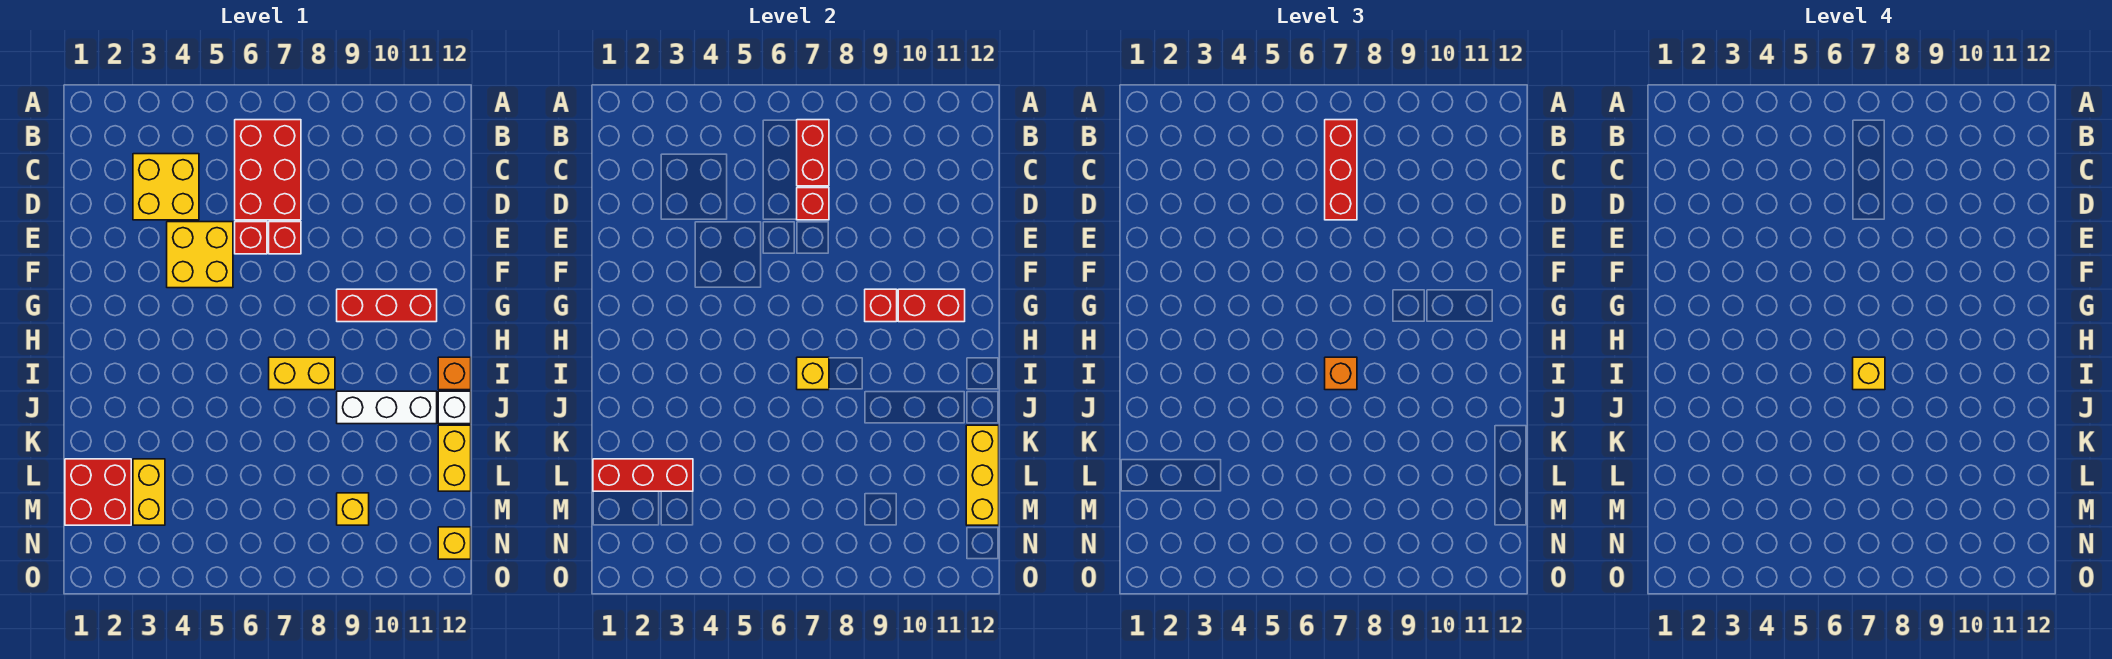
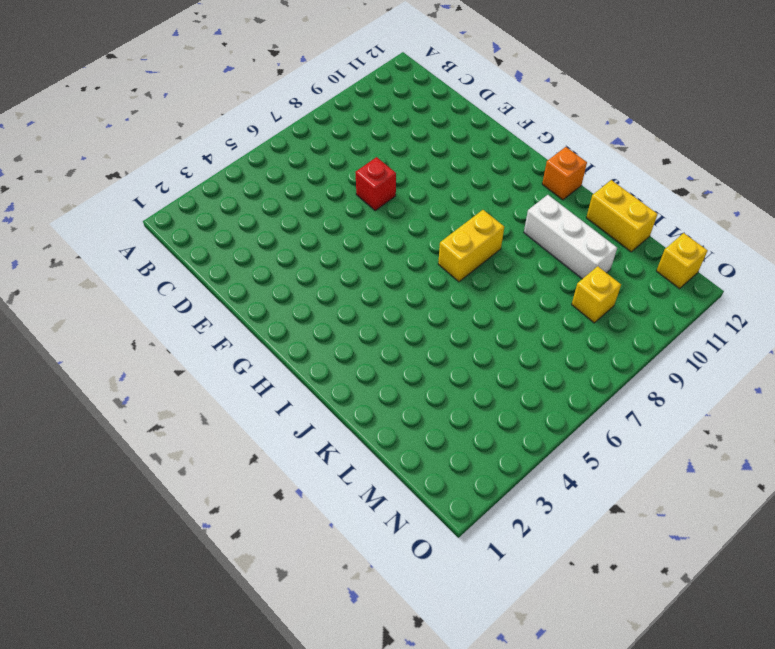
white brick J10:L10 level 1 -> white brick J9:J11 level 1
none -> red brick B6:D7 level 1
none -> yellow brick C3:D4 level 1
none -> yellow brick E4:F5 level 1

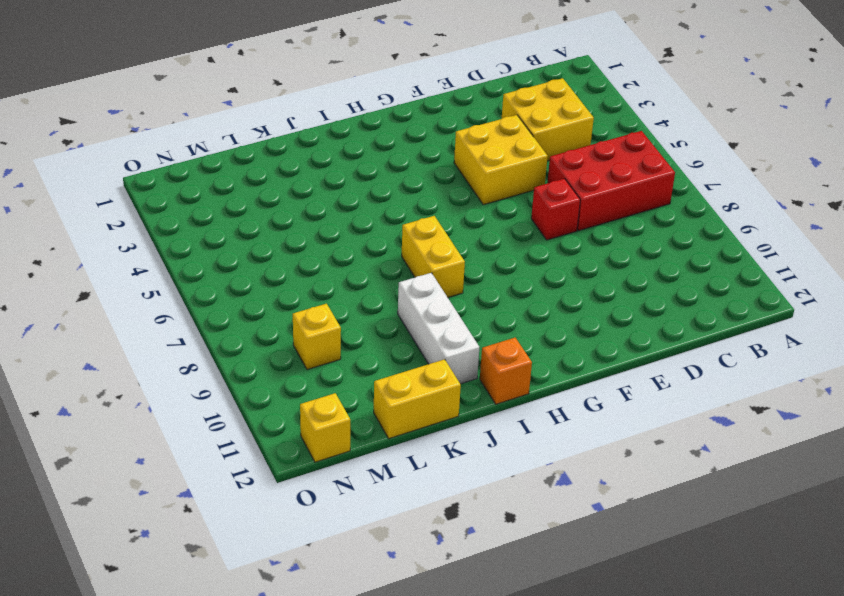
none -> red brick E6 level 1
none -> red brick G9:G11 level 1
none -> white brick J12 level 1

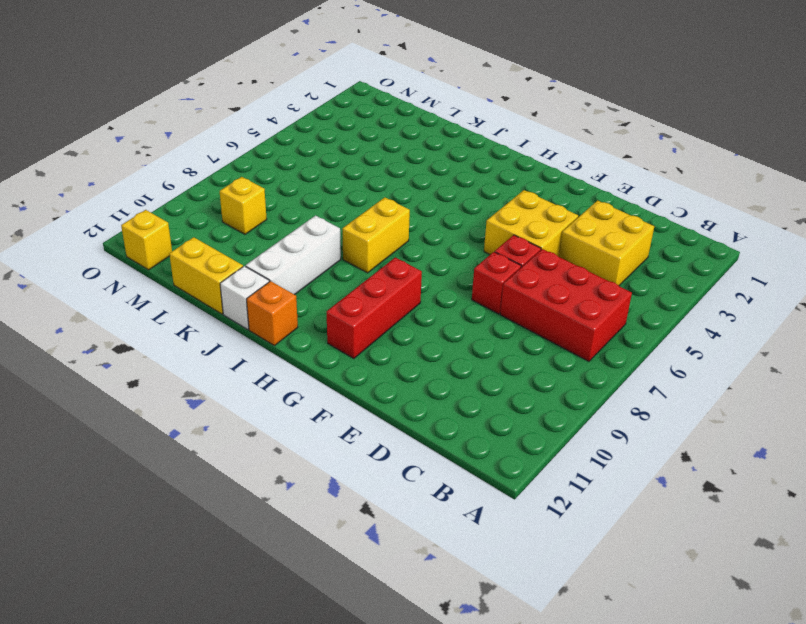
none -> red brick L1:M2 level 1
none -> yellow brick L3:M3 level 1
none -> red brick B7:C7 level 2

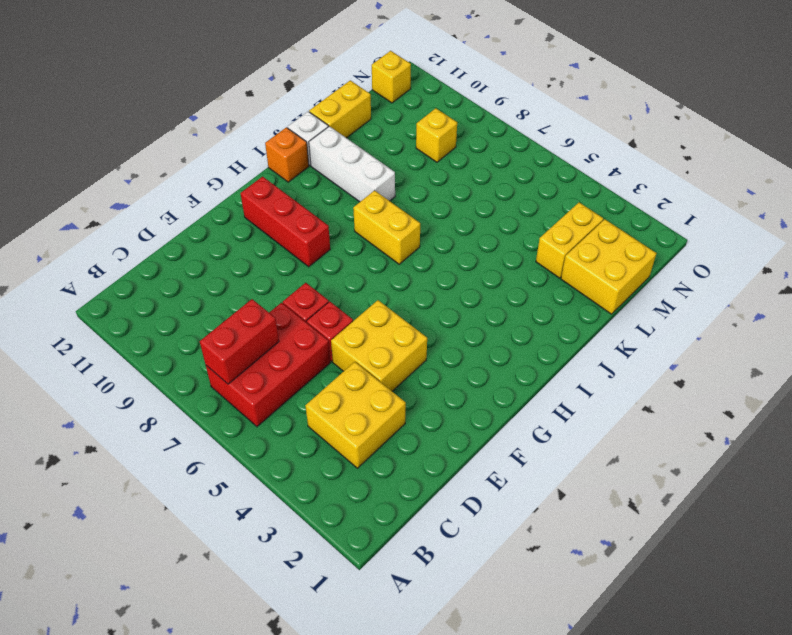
yellow brick L1:M2 level 1 -> red brick L1:M2 level 1
none -> red brick D7 level 2
none -> red brick G9 level 2
none -> red brick G10:G11 level 2

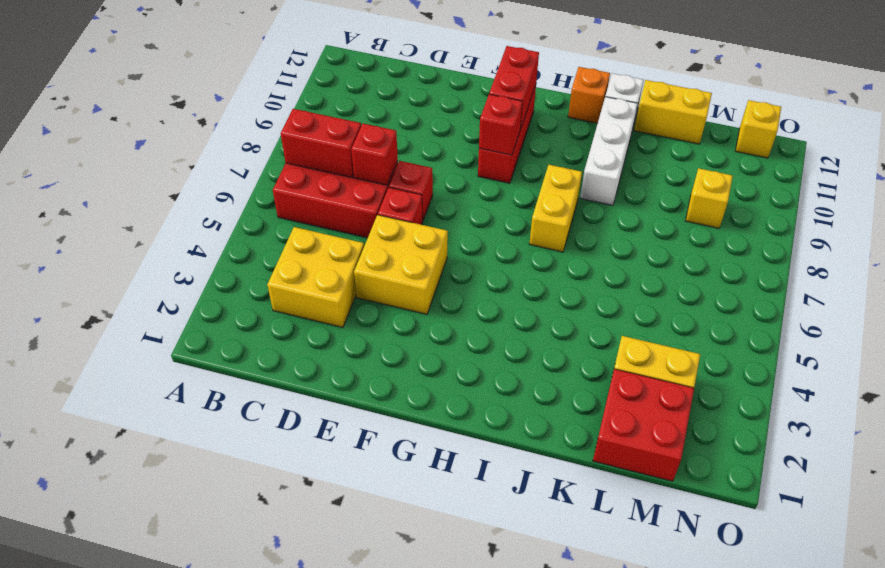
none -> yellow brick I7 level 2
none -> yellow brick K12:M12 level 2
none -> red brick L1:L3 level 2

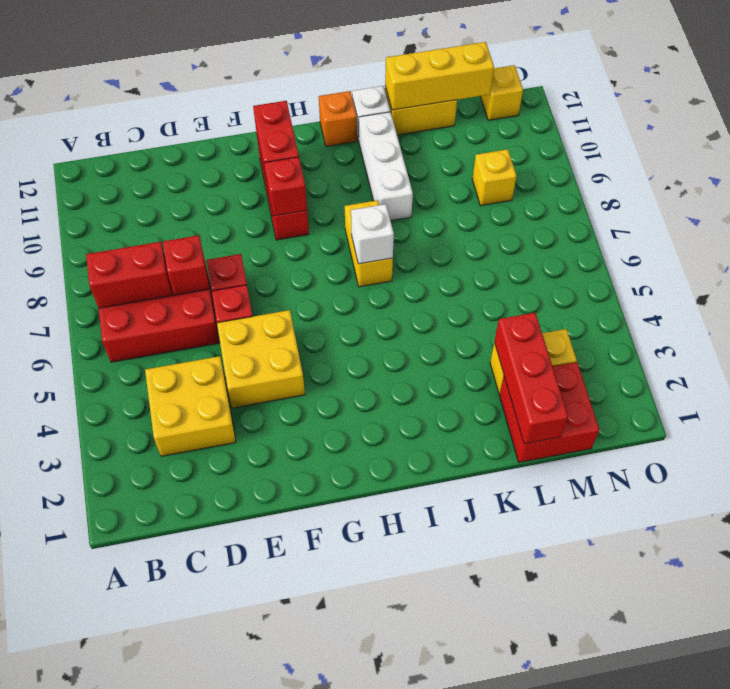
white brick I7 level 2 -> yellow brick I7 level 2
none -> red brick B7:D7 level 3
none -> orange brick I7 level 3
none -> yellow brick I7 level 4

